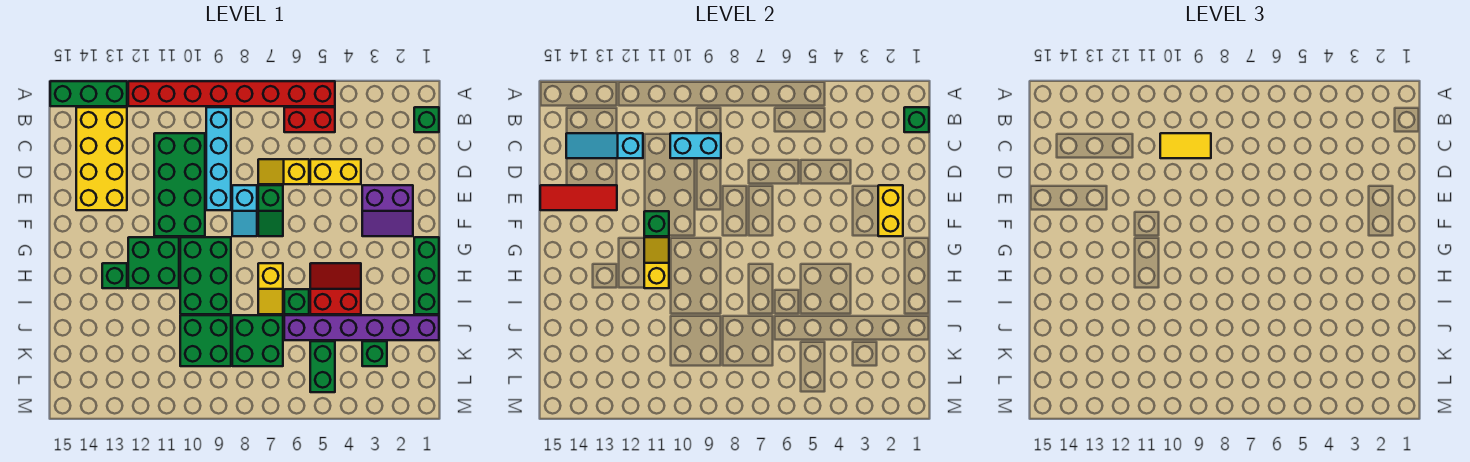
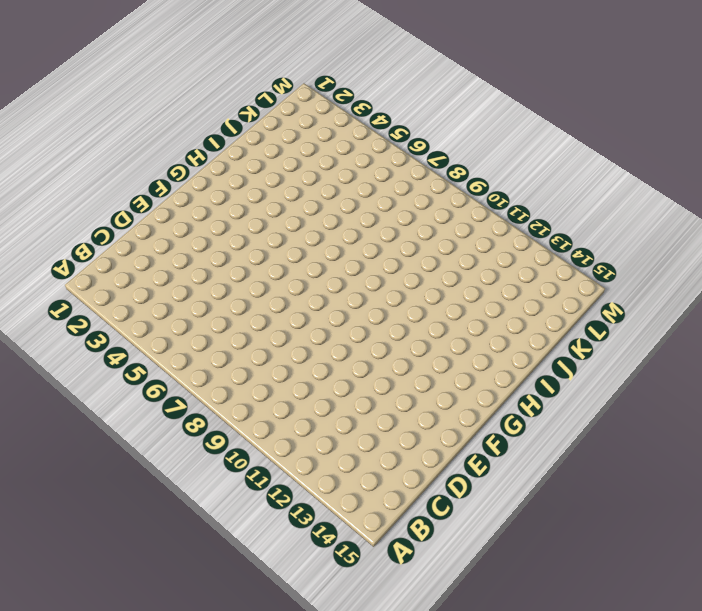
none -> red brick A5:A12 level 1
none -> green brick A13:A15 level 1
none -> green brick B1 level 1
none -> red brick B5:B6 level 1

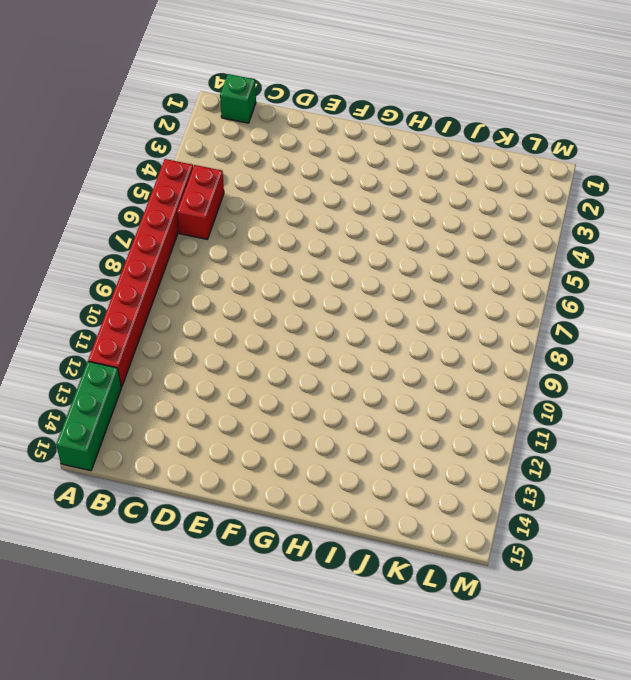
none -> cyan brick B9:E9 level 1
none -> yellow brick B13:E14 level 1
none -> green brick C10:F11 level 1
none -> yellow brick D4:D5 level 1

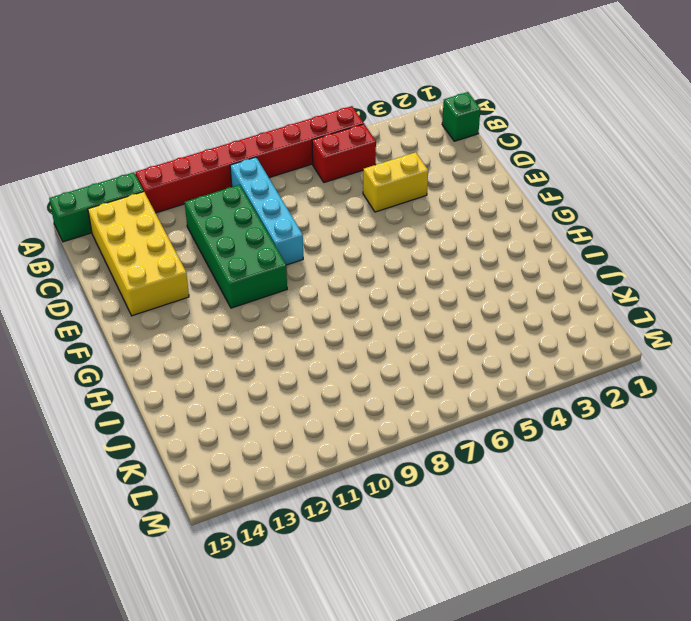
none -> yellow slope D6:D7 level 1 top 6
none -> purple slope E2:F3 level 1 top E
none -> green slope E7:F7 level 1 top E
none -> cyan slope E8:F8 level 1 top E

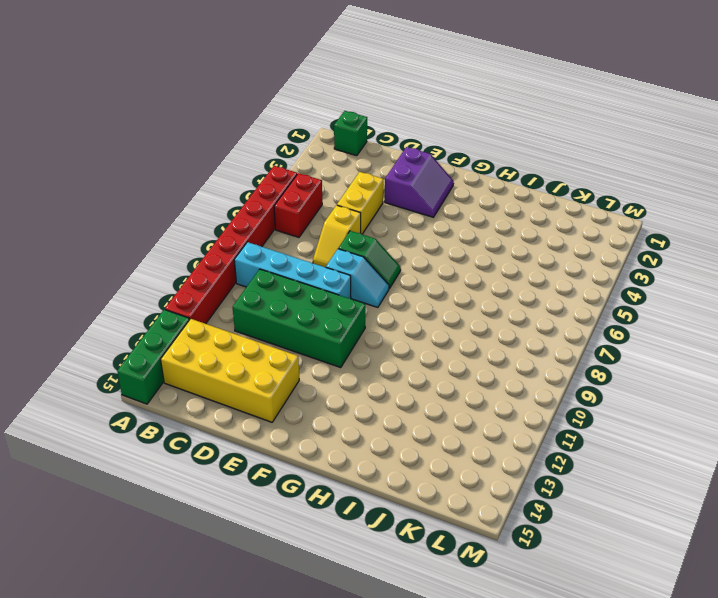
none -> green brick G1:I1 level 1
none -> green brick G9:I10 level 1
none -> green brick G11:H12 level 1
none -> red slope H4:I5 level 1 top I

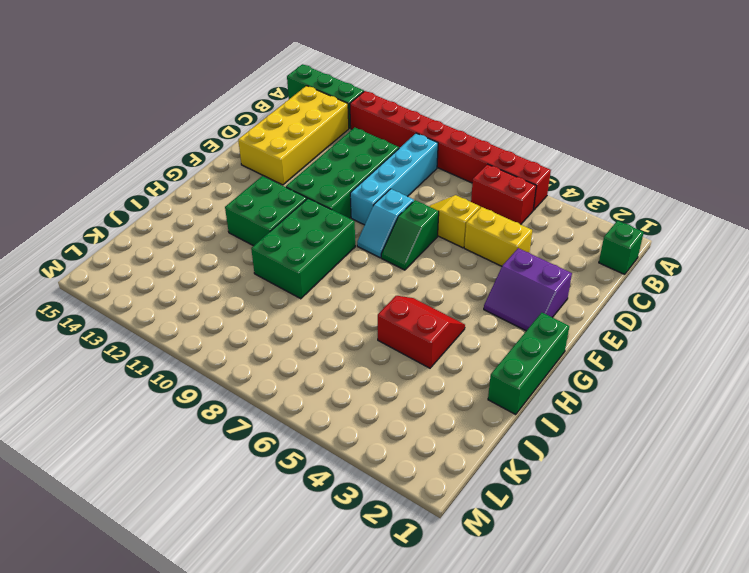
none -> yellow slope H7:I7 level 1 top H
none -> green brick H13 level 1
none -> green brick I6 level 1
none -> purple brick J1:J6 level 1

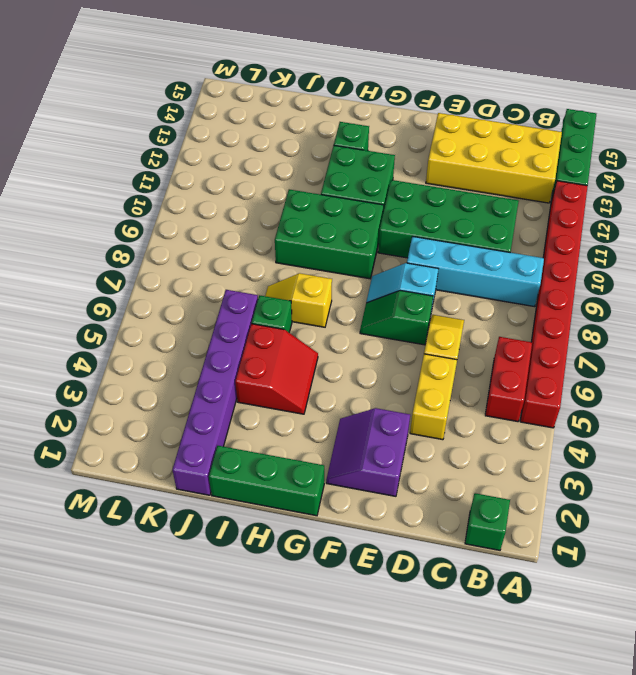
none -> green brick J7:K8 level 1
none -> green brick J9:K10 level 1
none -> green brick K3 level 1
none -> green brick K5:L5 level 1

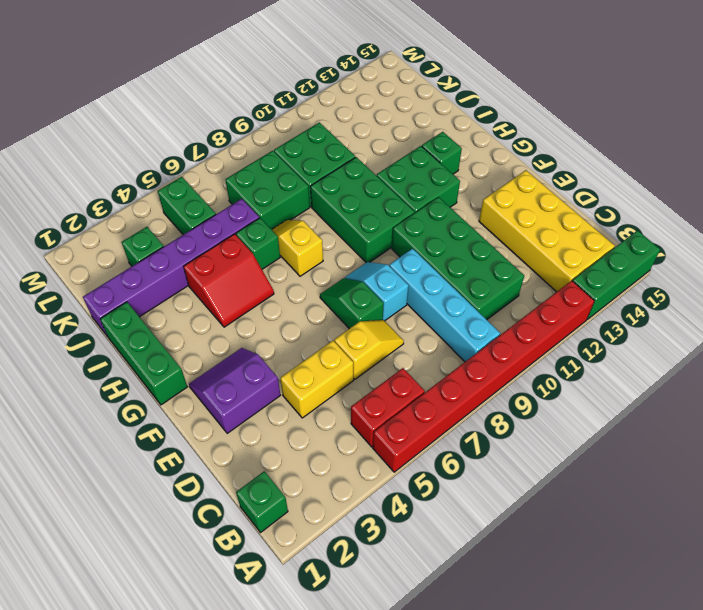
none -> green brick B1 level 2
none -> cyan brick C9:C10 level 2
none -> cyan slope C12:C14 level 2 top 12
none -> yellow brick E2:F2 level 2

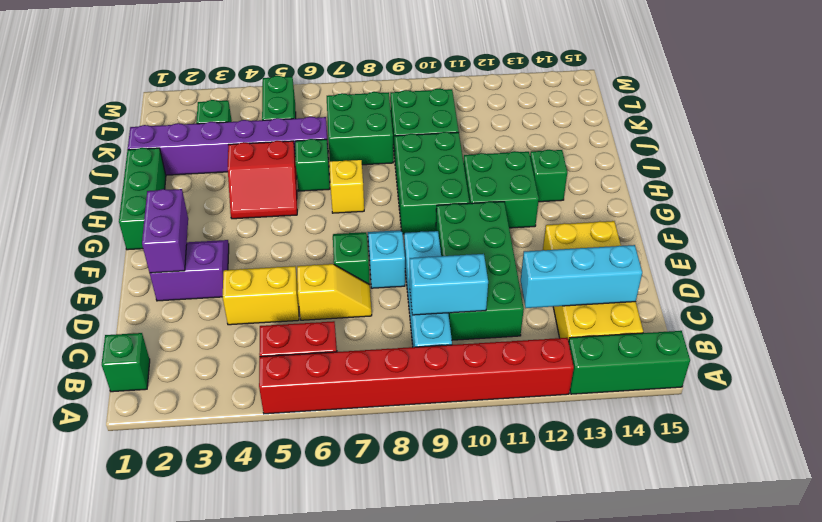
cyan brick C12:C14 level 2 -> cyan slope C12:C14 level 2 top 12
purple brick E2:F2 level 2 -> yellow brick E2:F2 level 2
none -> green brick B1 level 2
none -> red tile E13:E15 level 2
none -> green brick F11 level 2
none -> yellow slope G11:H11 level 2 top H

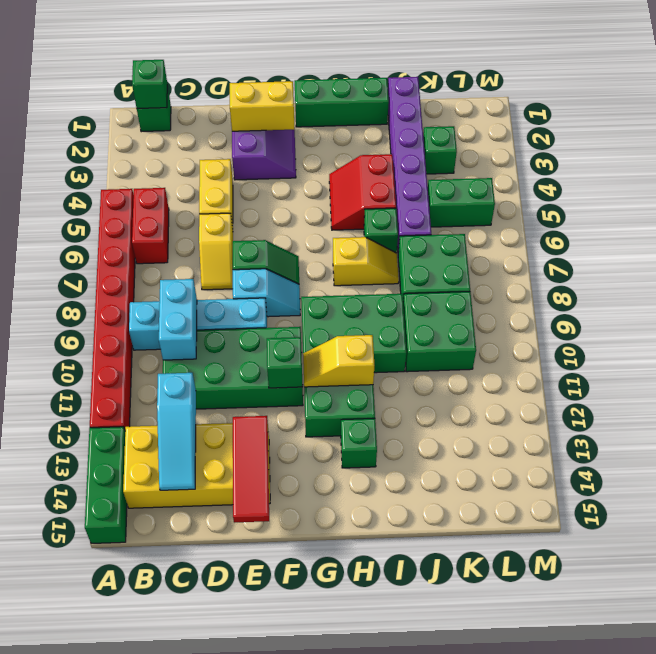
none -> yellow tile C9:C10 level 3

